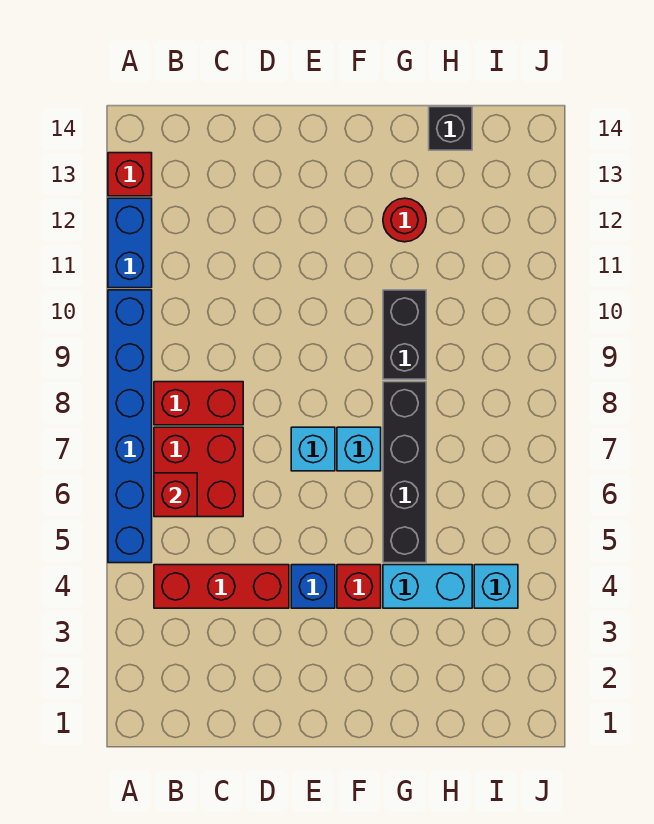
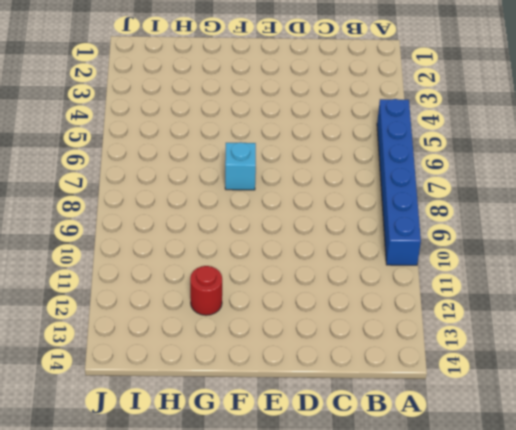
none -> blue brick A11:A12 level 1
none -> red brick A13 level 1
none -> red brick B4:D4 level 1

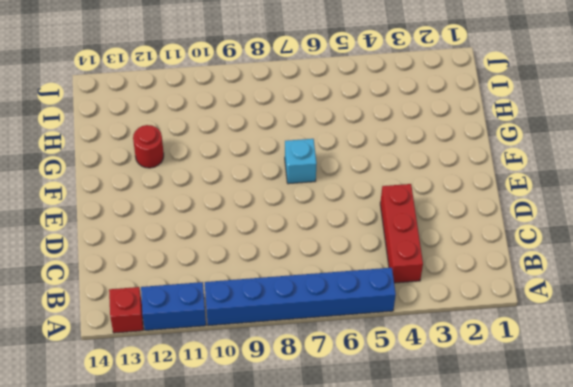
none -> red brick B6:C7 level 1
none -> red brick B8:C8 level 1
none -> blue brick E4 level 1

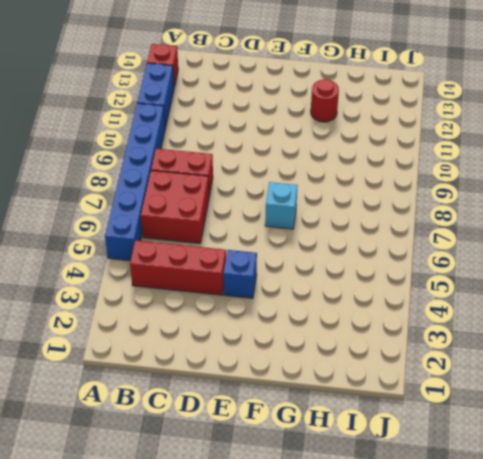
none -> cyan brick E7 level 1
none -> red brick F4 level 1
none -> cyan brick G4:H4 level 1

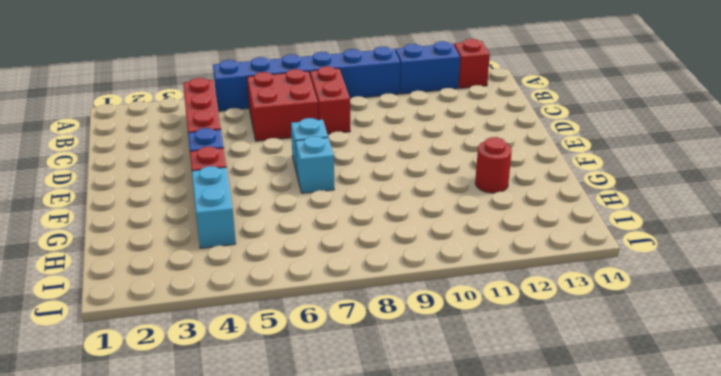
none -> black brick G5:G8 level 1
none -> black brick G9:G10 level 1
none -> black brick H14 level 1

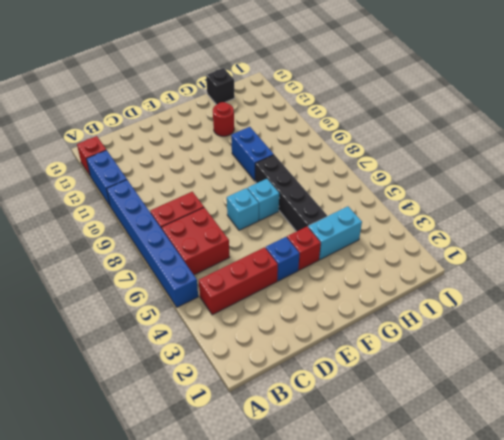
blue brick G9:G10 level 1 -> black brick G9:G10 level 1
none -> cyan brick I4 level 1
none -> red brick B6 level 2

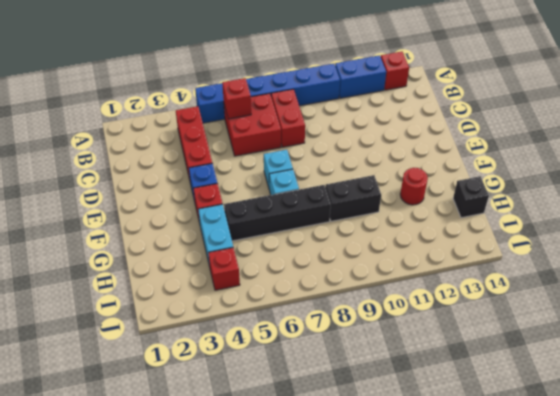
red brick I4 level 1 -> cyan brick I4 level 1

